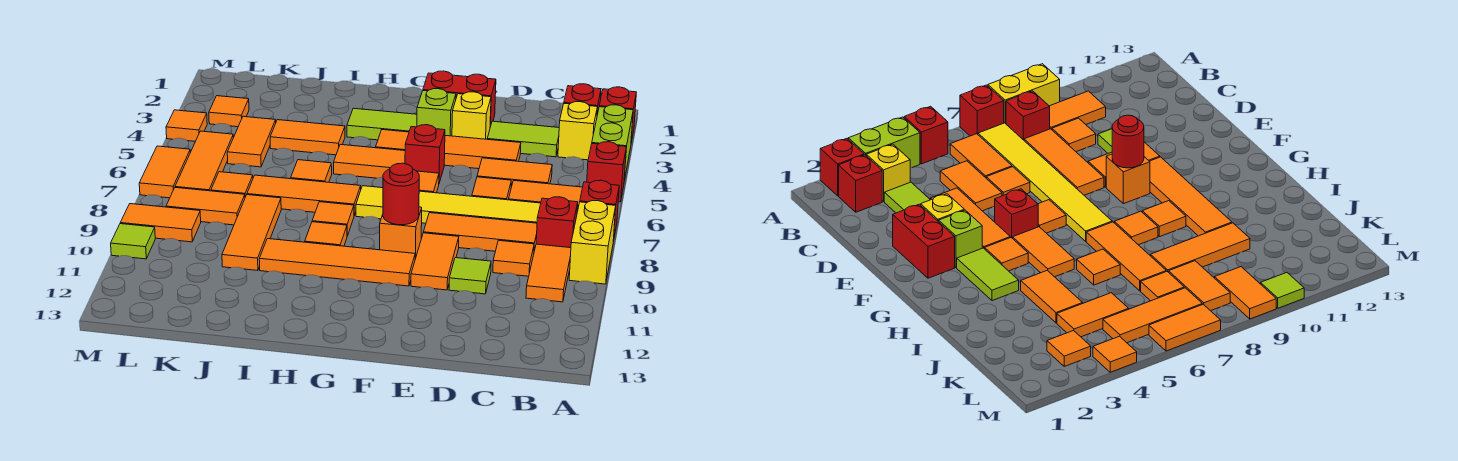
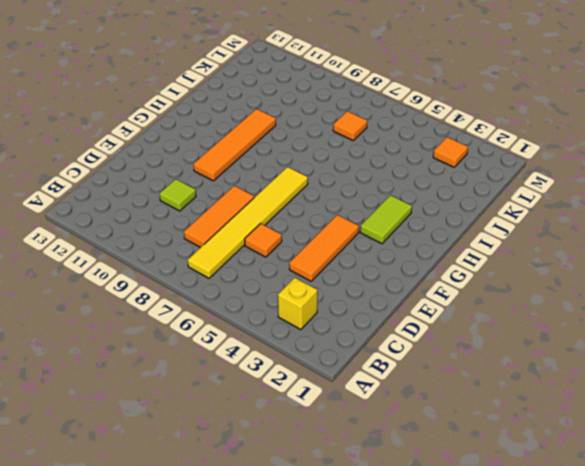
none -> red brick A2 level 1
none -> lime brick A3:A4 level 1
none -> red brick A5 level 1
none -> red brick A7 level 1

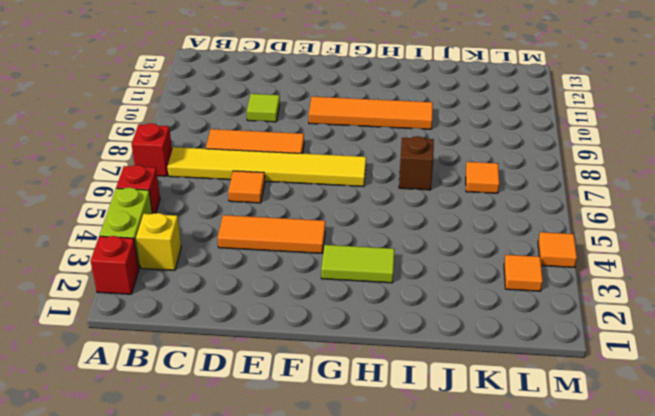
brown brick I7 level 1 -> orange tile H7:J7 level 1
none -> yellow brick A8:A9 level 1
none -> red brick B2 level 1
none -> orange tile B6:C6 level 1
none -> red brick B8 level 1

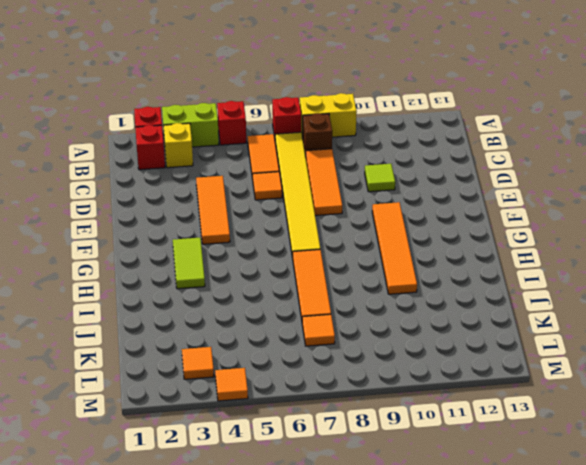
brown brick B8 level 1 -> red brick B8 level 1
none -> orange tile B9:B10 level 1
none -> lime tile C3:D3 level 1
none -> orange tile C5:D5 level 1
none -> orange tile C9 level 1

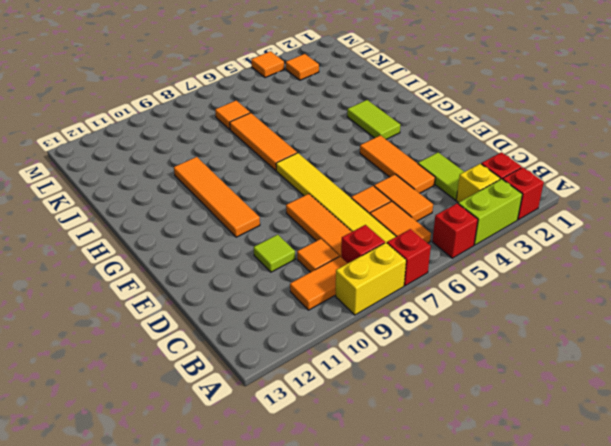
none -> red brick E2:F2 level 1
none -> yellow brick E3 level 1
none -> orange tile E9:E10 level 1
none -> lime brick F3 level 1

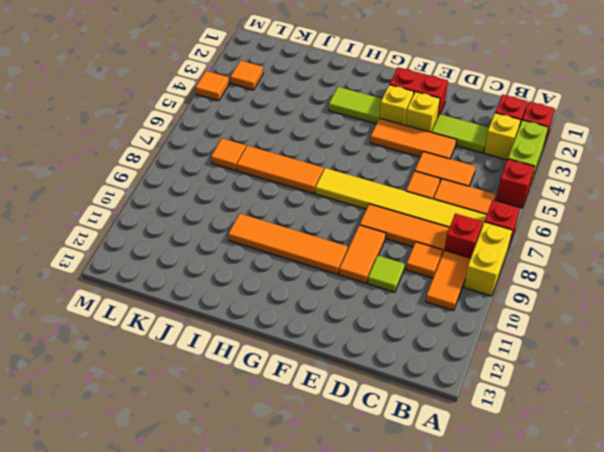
yellow brick F3 level 1 -> lime brick F3 level 1
none -> red brick F5 level 1
none -> orange tile F6 level 1
none -> orange brick F9 level 1
none -> orange tile G4 level 1

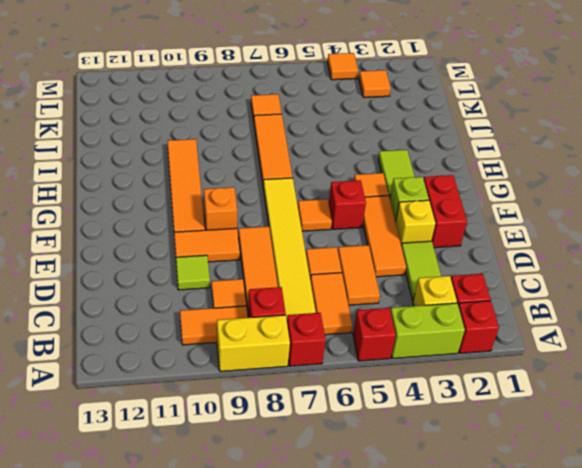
none -> orange tile G5:H5 level 1
none -> orange tile H8 level 1
none -> orange tile H9 level 1
none -> orange tile I4:J4 level 1

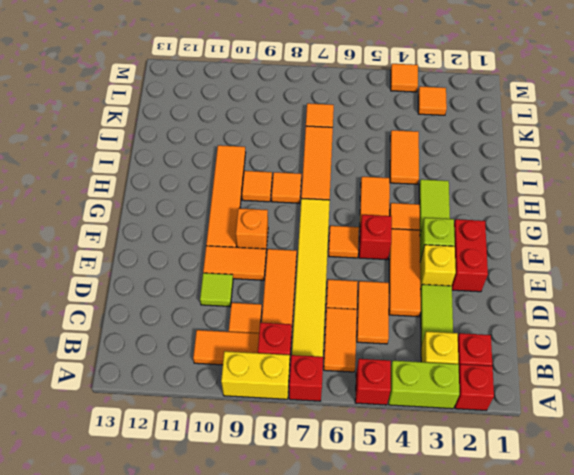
none -> orange tile I6 level 1
none -> orange tile J8:J10 level 1
none -> orange tile K4:K5 level 1
none -> orange tile K8:L8 level 1

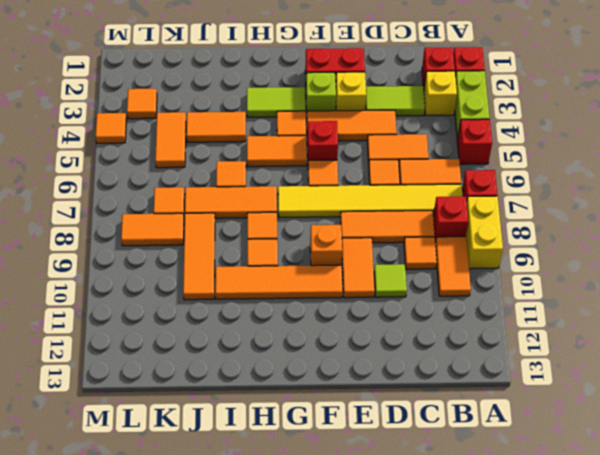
none -> orange tile L5:L7 level 1
none -> orange tile L9:M9 level 1
none -> orange tile M6:M7 level 1
none -> lime tile M10 level 1

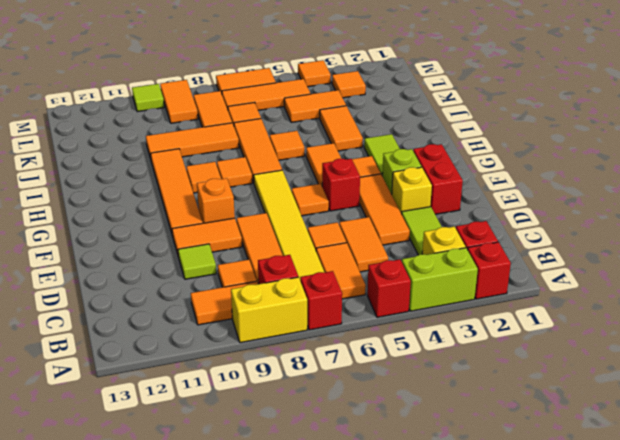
none -> red round brick F9 level 2

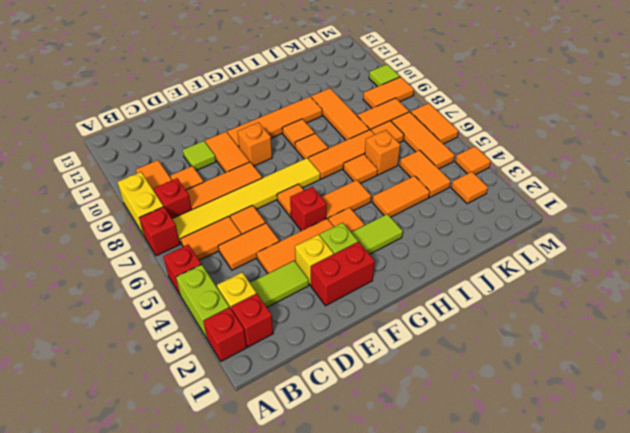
orange brick J6 level 1 -> none
none -> red round brick F9 level 2

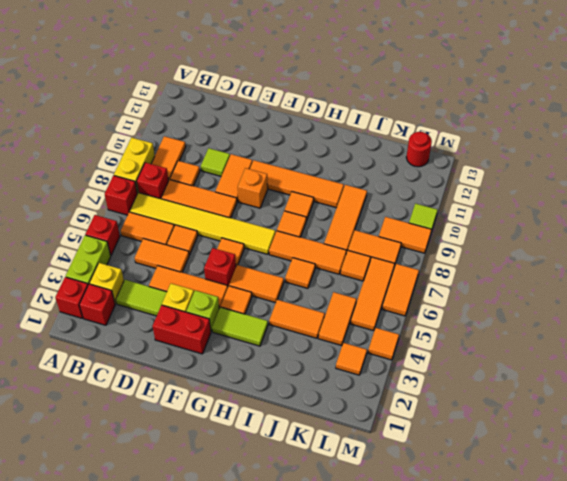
red round brick L13 level 1 -> red round brick F9 level 2

